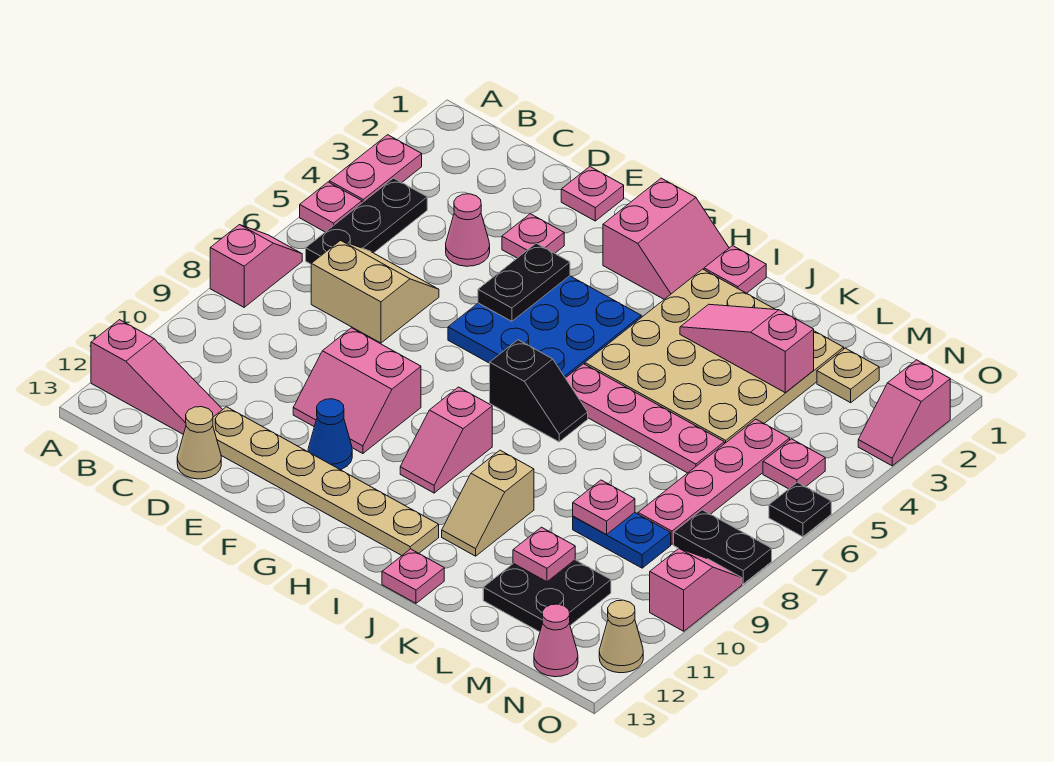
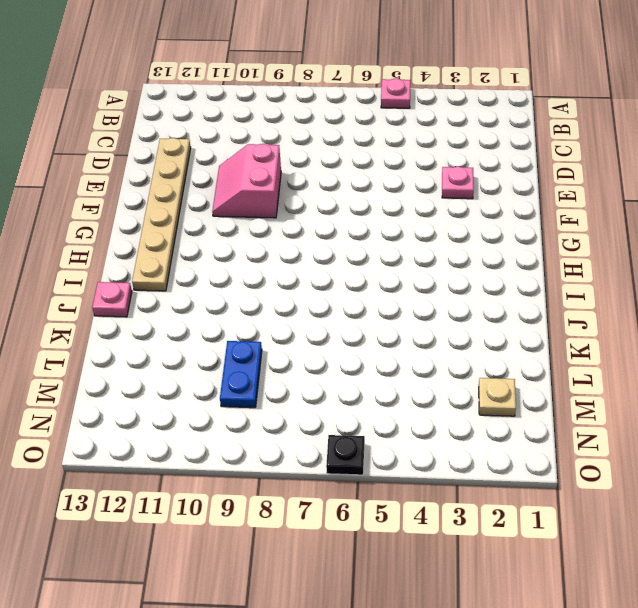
none -> pink plate A3:A4 level 1
none -> pink slope A7:A8 level 1 top 8
none -> pink slope A12:C12 level 1 top A
none -> black plate B4:B6 level 1

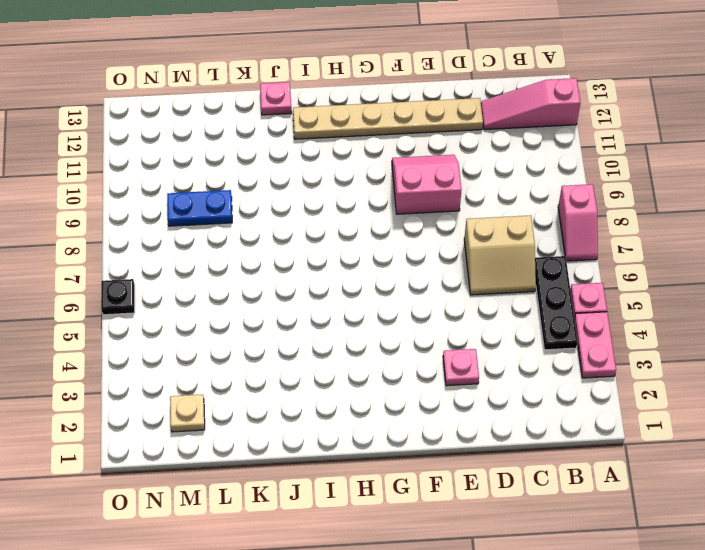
none -> pink cone D4 level 1
none -> tan cone D13 level 1
none -> pink plate E1 level 1
none -> blue plate F4:H6 level 1

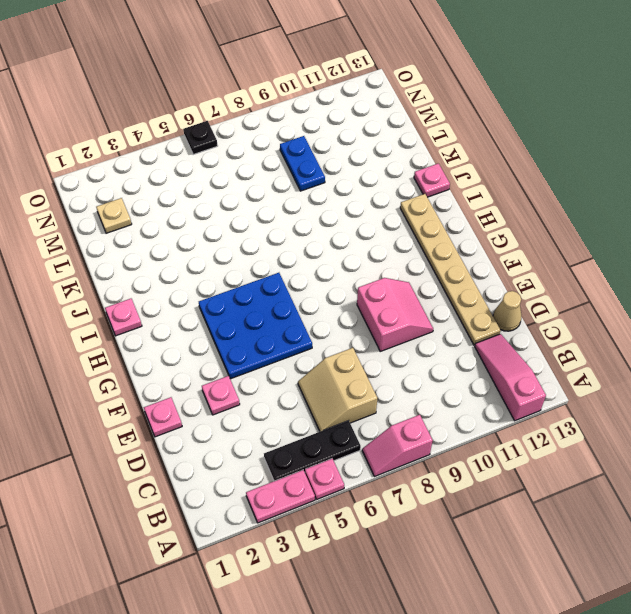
none -> pink cone D4 level 1
none -> blue cone F11 level 1
none -> pink slope G1:H2 level 1 top G
none -> black slope H7:I7 level 1 top H

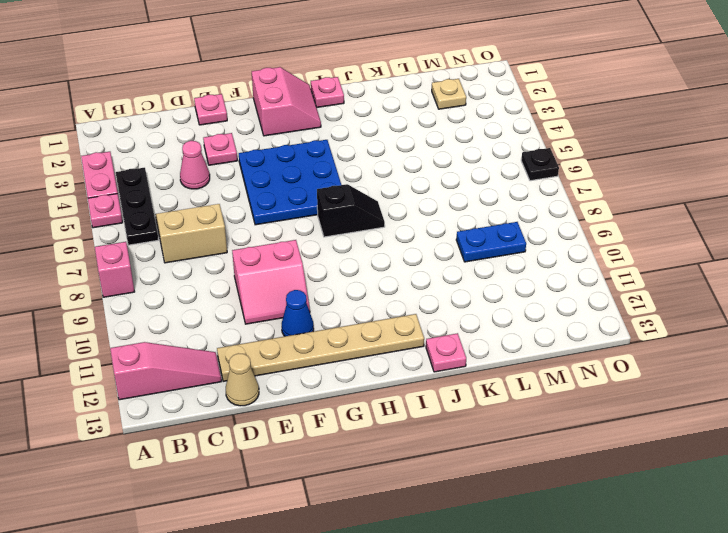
none -> pink slope H9:H10 level 1 top 9
none -> tan plate I2:L5 level 1
none -> pink plate I6:L6 level 1
none -> tan slope J10:J11 level 1 top 10

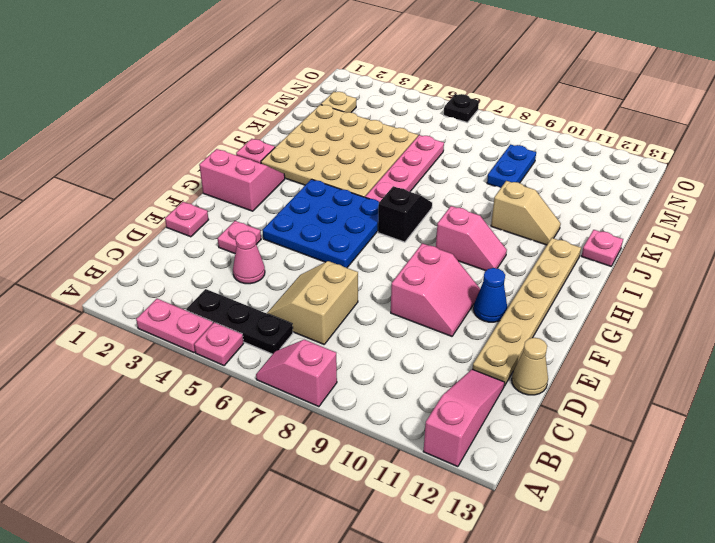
none -> black plate L11:M12 level 1
none -> pink plate M5:M8 level 1
none -> pink plate N5 level 1
none -> black plate N8:O8 level 1

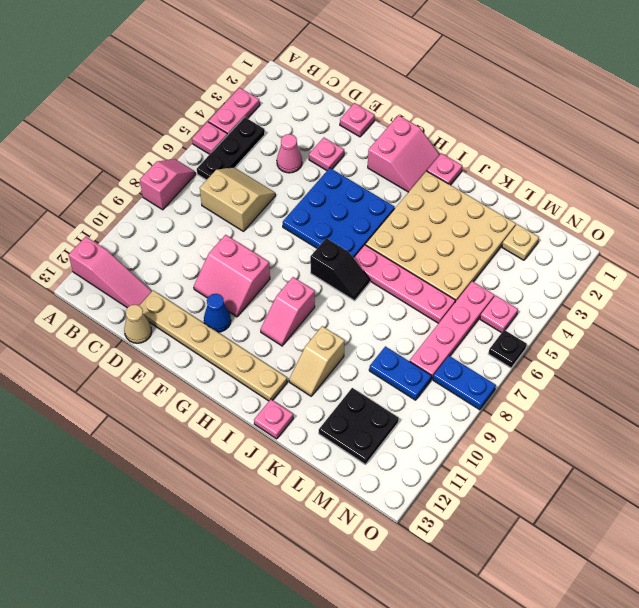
blue plate N8:O8 level 1 -> black plate N8:O8 level 1
none -> pink cone N13 level 1
none -> pink slope O2:O3 level 1 top 2
none -> pink slope O9:O10 level 1 top 10
none -> tan cone O12 level 1

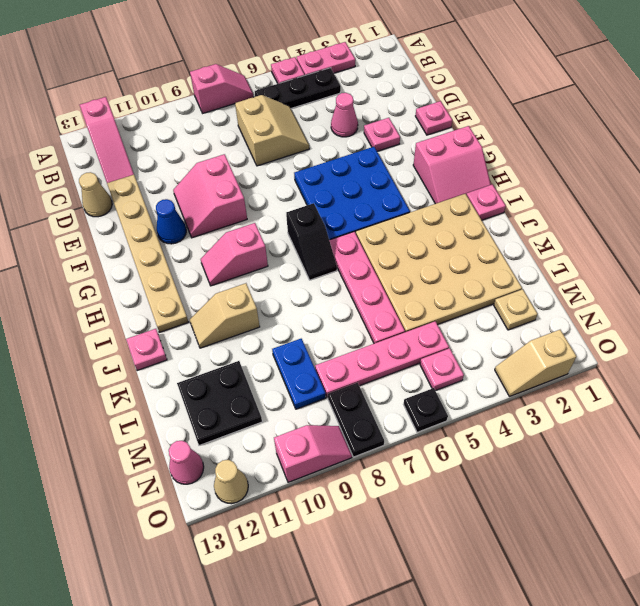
tan slope O2:O3 level 1 top 2 -> pink slope O2:O3 level 1 top 2
none -> black plate F4:F5 level 2
none -> pink slope J3:L3 level 2 top L
none -> pink plate L9 level 2
none -> pink plate L11 level 2

